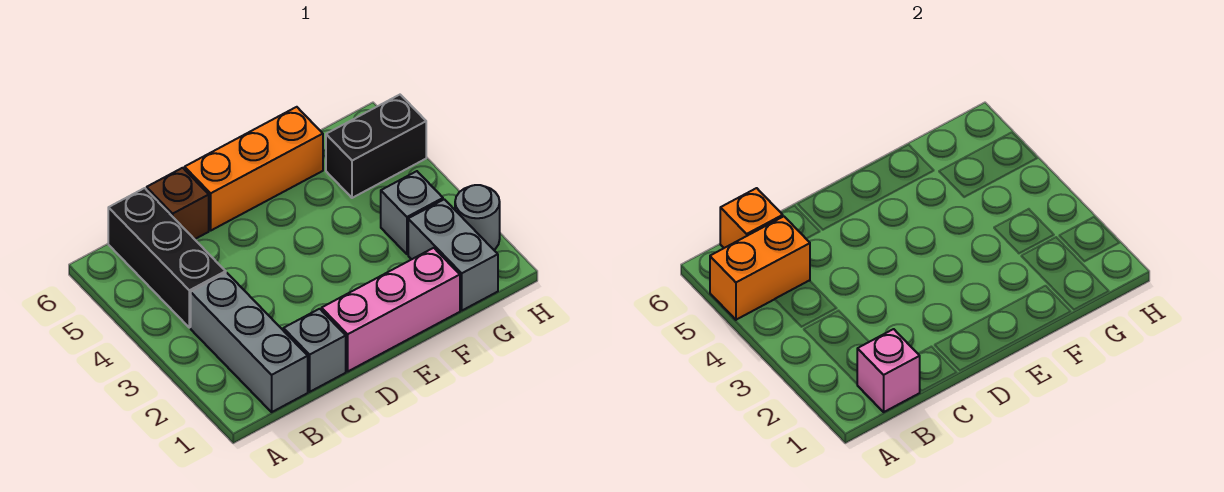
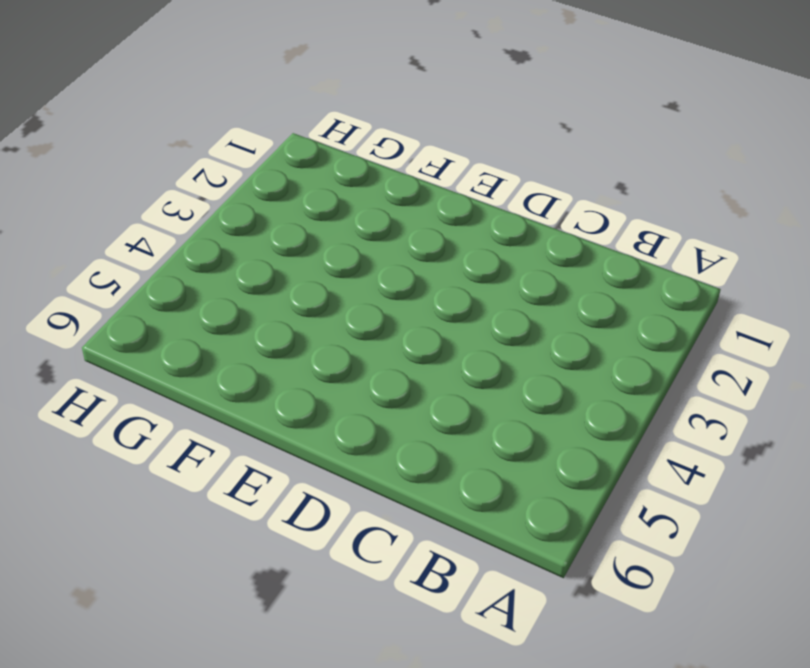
none -> grey brick B1:B3 level 1
none -> black brick B4:B6 level 1
none -> grey brick C1 level 1

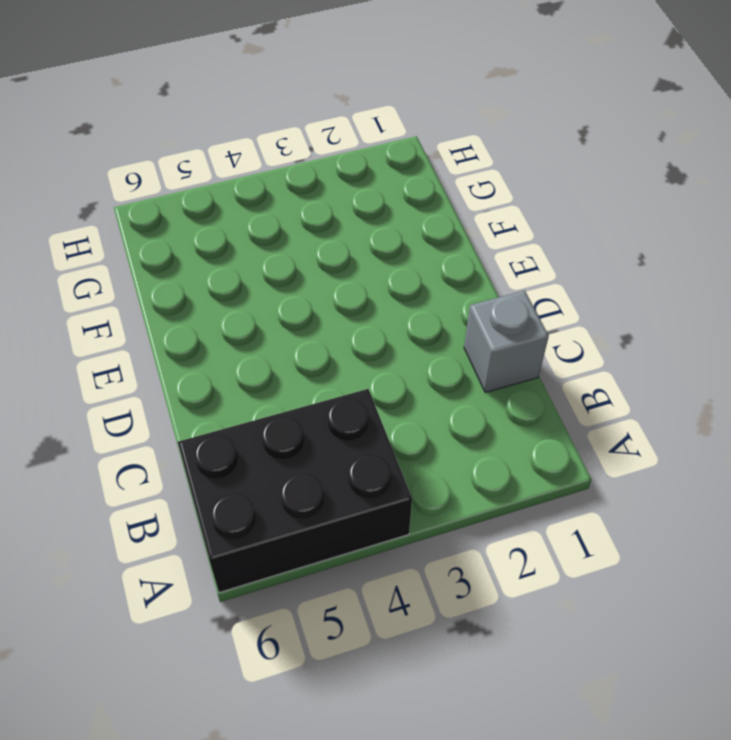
black brick A4:B6 level 1 -> black brick B4:B6 level 1
none -> grey brick B1:B3 level 1
none -> brown brick C6 level 1
none -> pink brick D1:F1 level 1

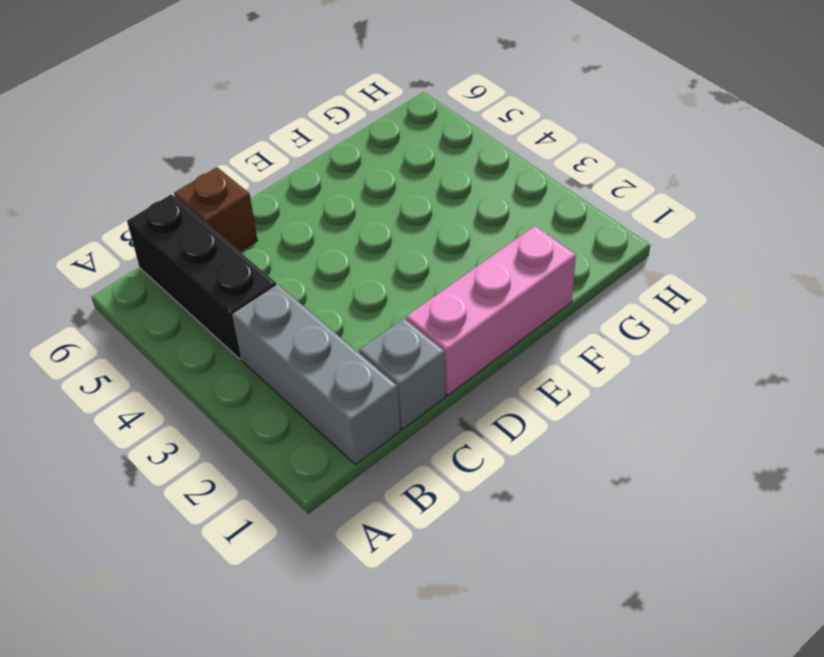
none -> orange brick D6:F6 level 1
none -> grey brick G1:G2 level 1
none -> grey brick G3 level 1

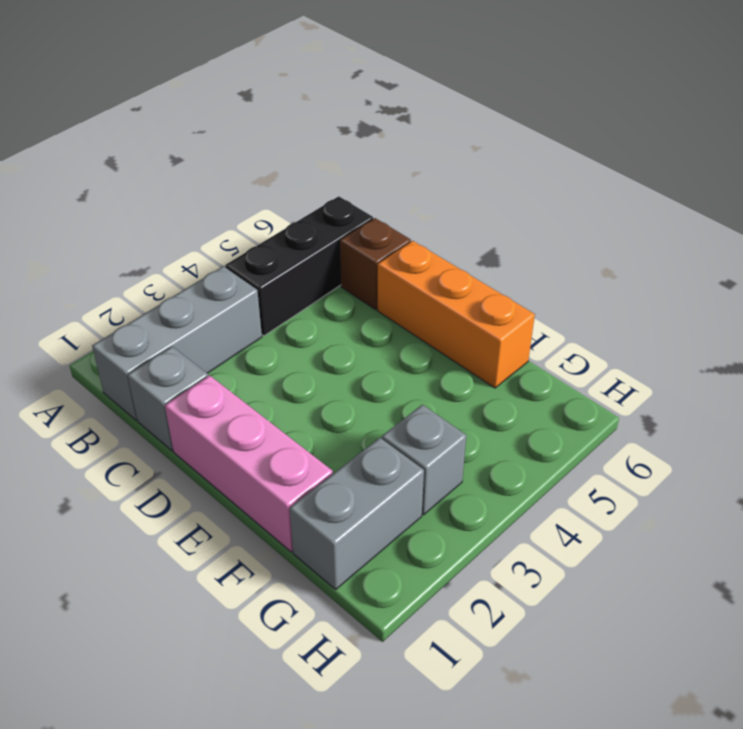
none -> black brick G5:H5 level 1
none -> grey round brick H2 level 1
none -> orange brick A5:B5 level 2

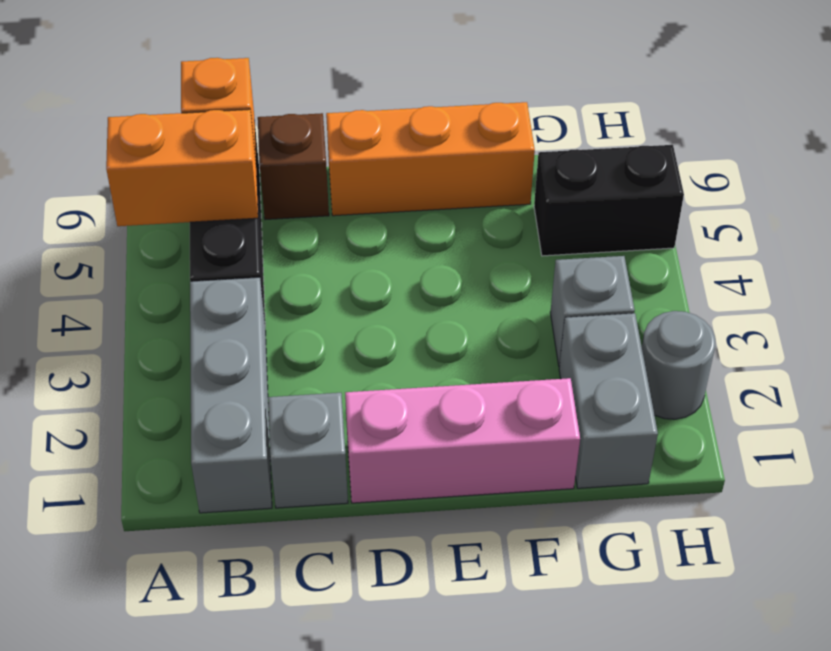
none -> pink brick B1 level 2

